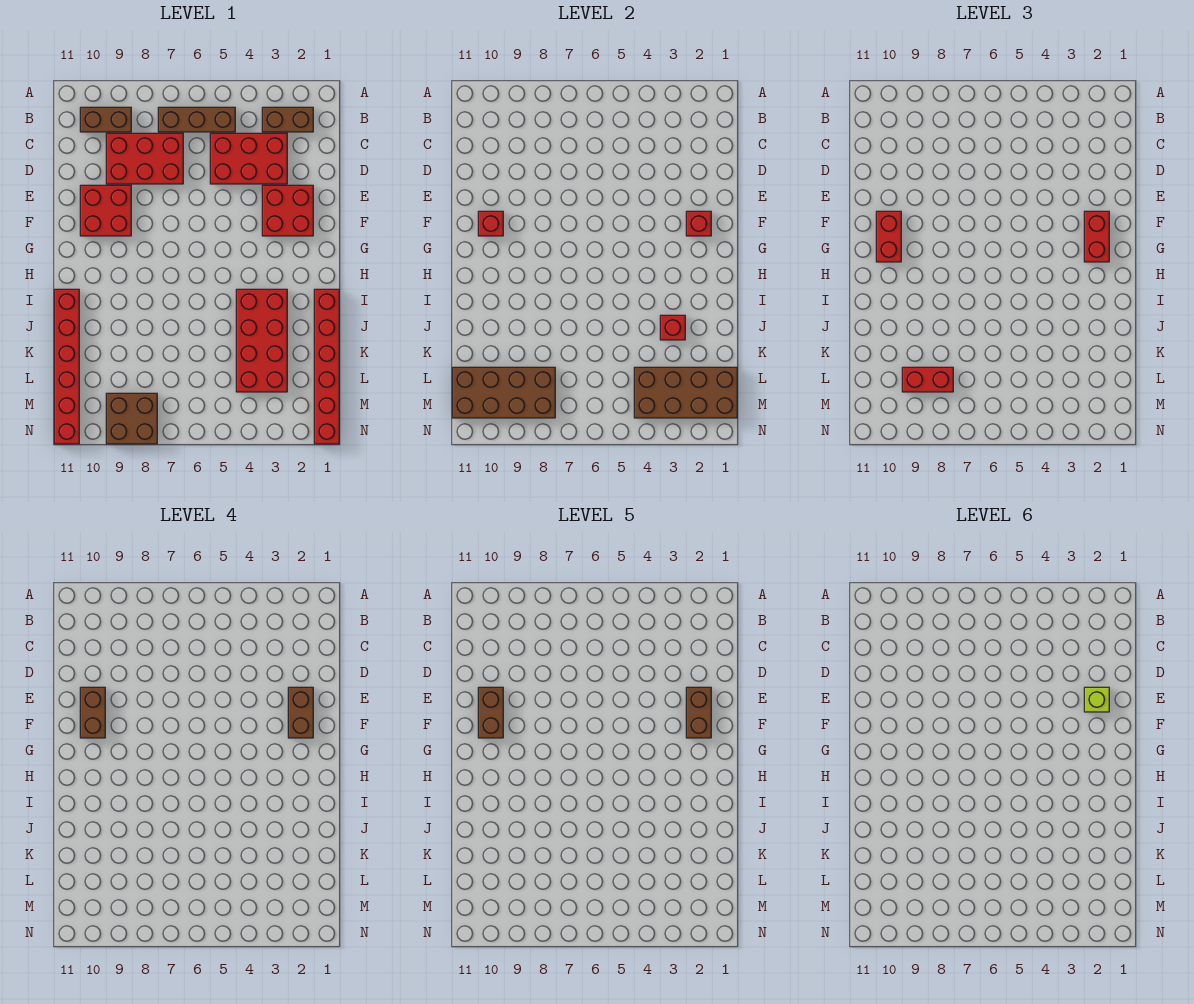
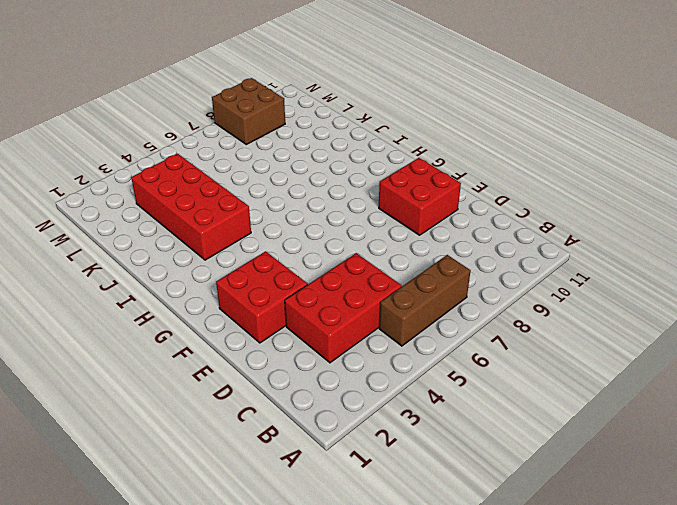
none -> brown brick B2:B3 level 1
none -> brown brick B9:B10 level 1
none -> red brick C7:D9 level 1

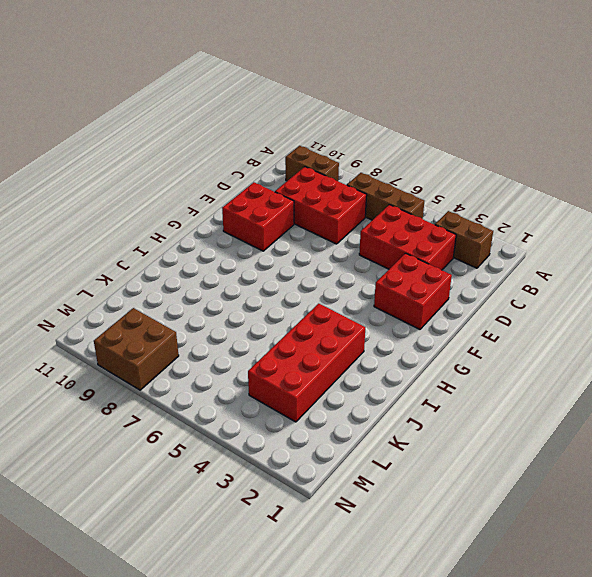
none -> red brick I1:N1 level 1
none -> red brick I11:N11 level 1
none -> red brick F2 level 2

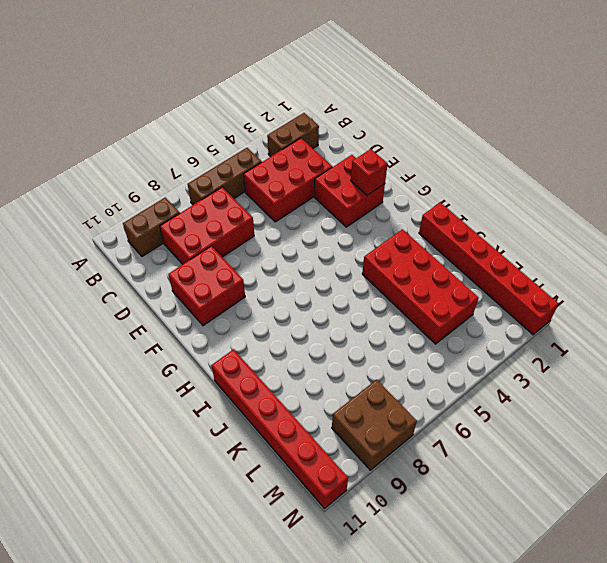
none -> red brick F10 level 2
none -> red brick J3 level 2
none -> brown brick L1:M4 level 2

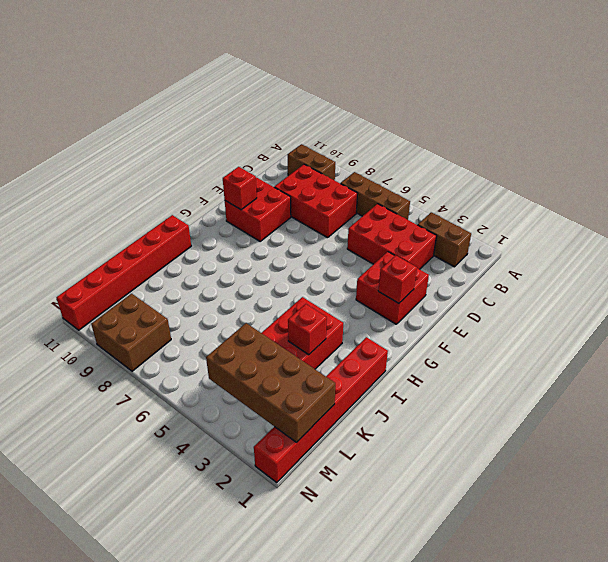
none -> brown brick L8:M11 level 2
none -> red brick F2:G2 level 3
none -> red brick F10:G10 level 3

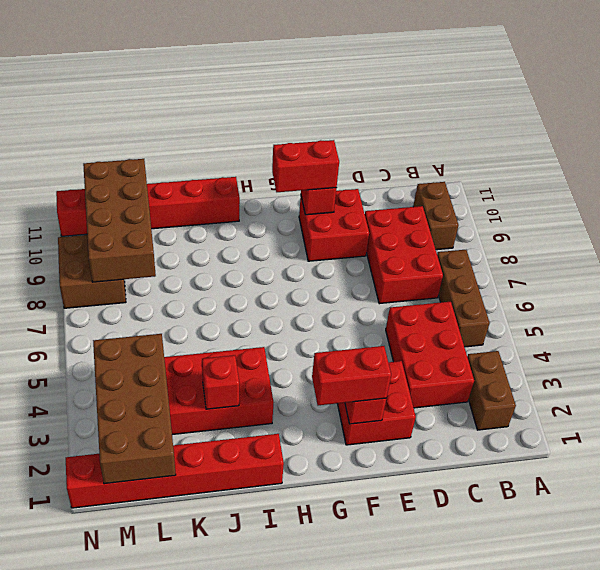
none -> red brick L8:L9 level 3
none -> brown brick E2:F2 level 4
none -> brown brick E10:F10 level 4

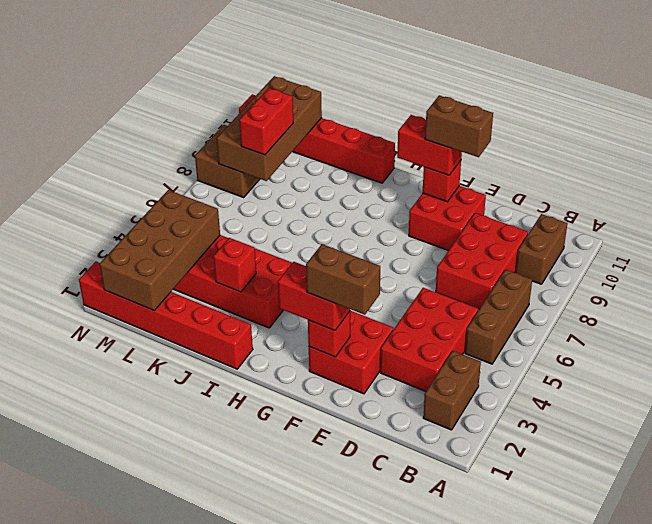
none -> brown brick E2:F2 level 5
none -> brown brick E10:F10 level 5
none -> lime brick E2 level 6

